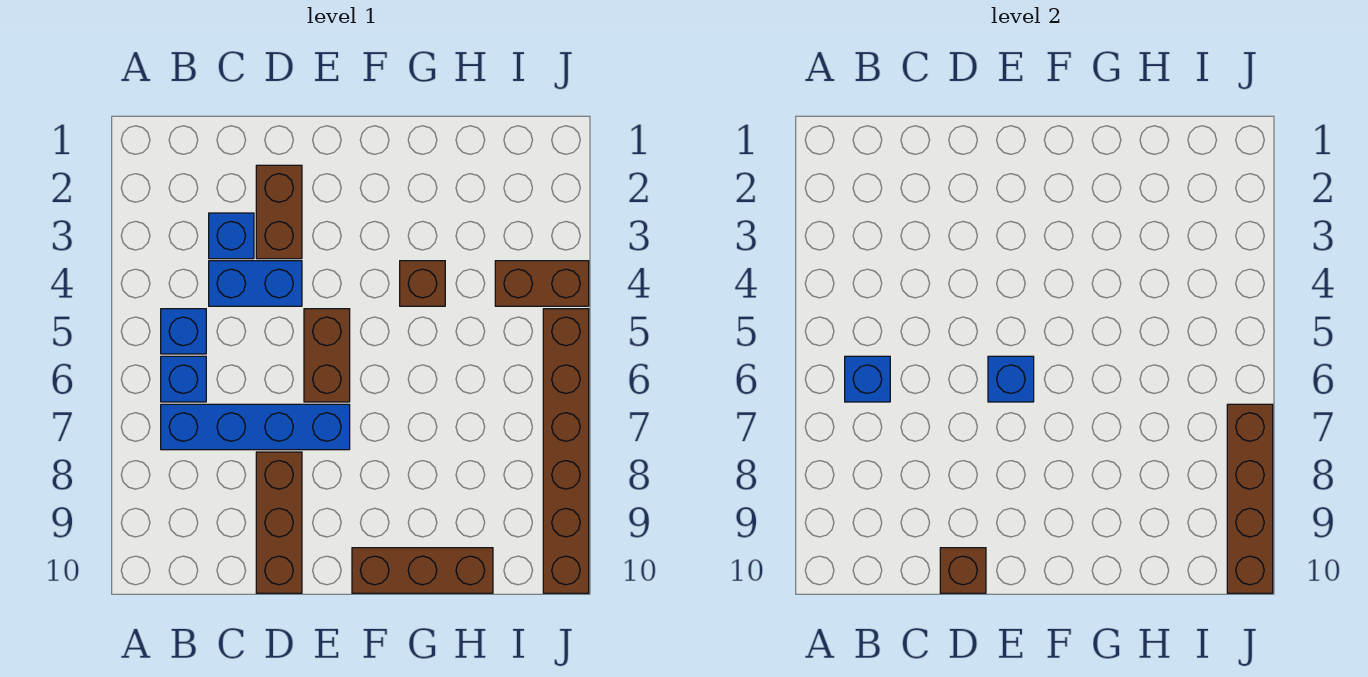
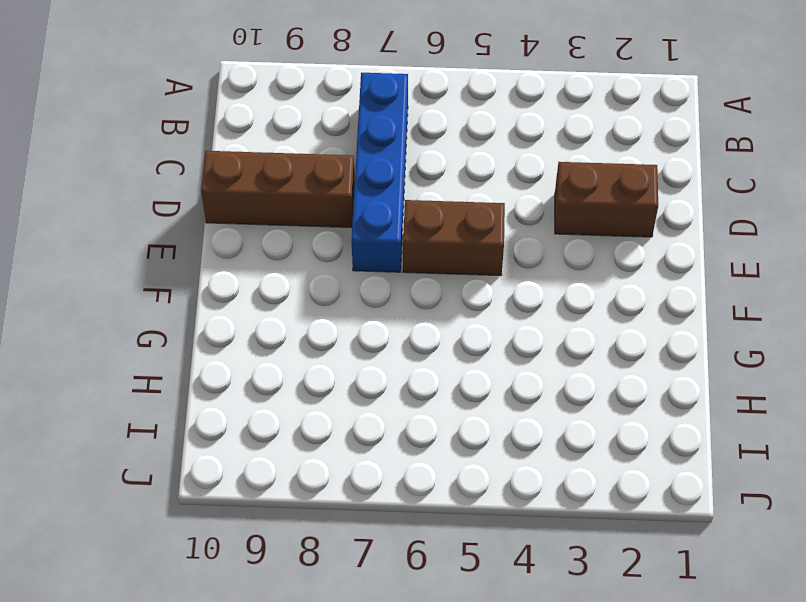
none -> blue brick B5 level 1
none -> blue brick B6 level 1
none -> blue brick C3 level 1

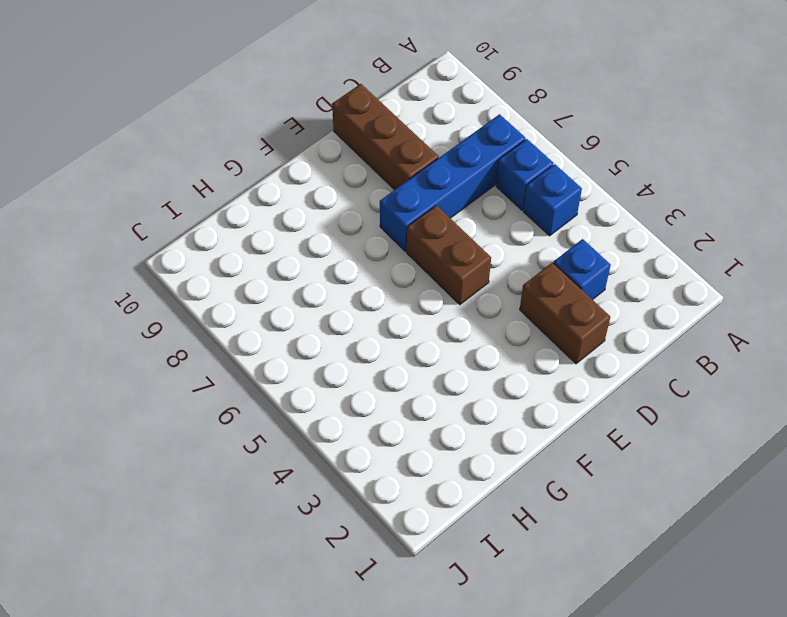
none -> blue brick C4:D4 level 1
none -> brown brick F10:H10 level 1
none -> brown brick G4 level 1

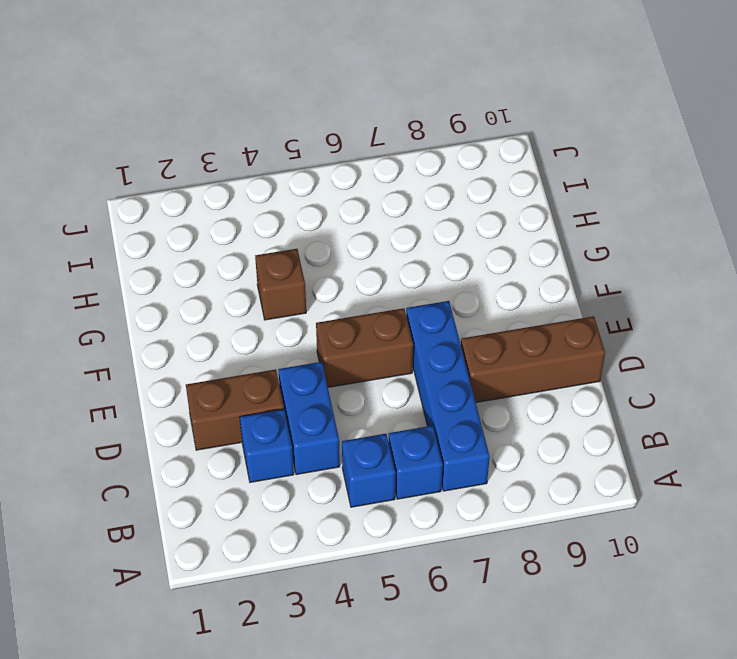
none -> brown brick F10:H10 level 1
none -> brown brick I4:J4 level 1
none -> brown brick J5:J10 level 1

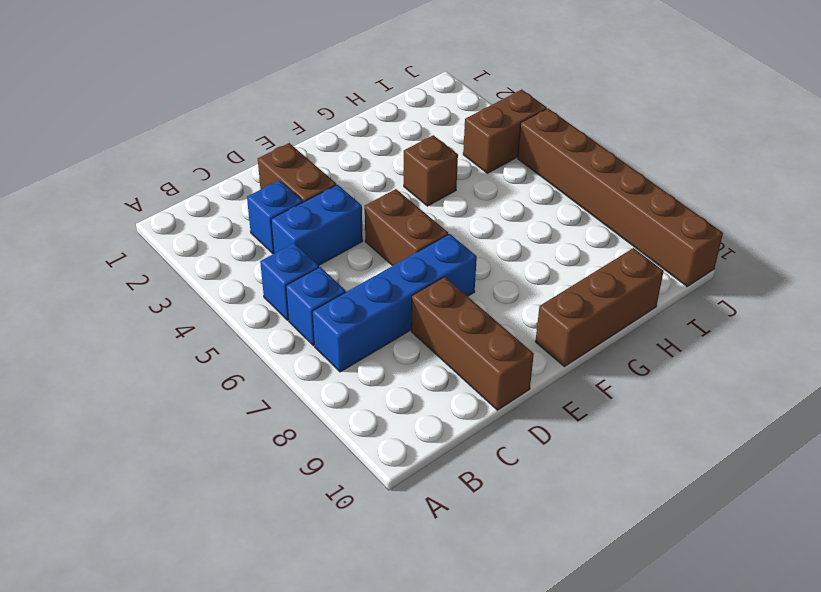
none -> blue brick B6 level 2
none -> brown brick D10 level 2
none -> blue brick E6 level 2

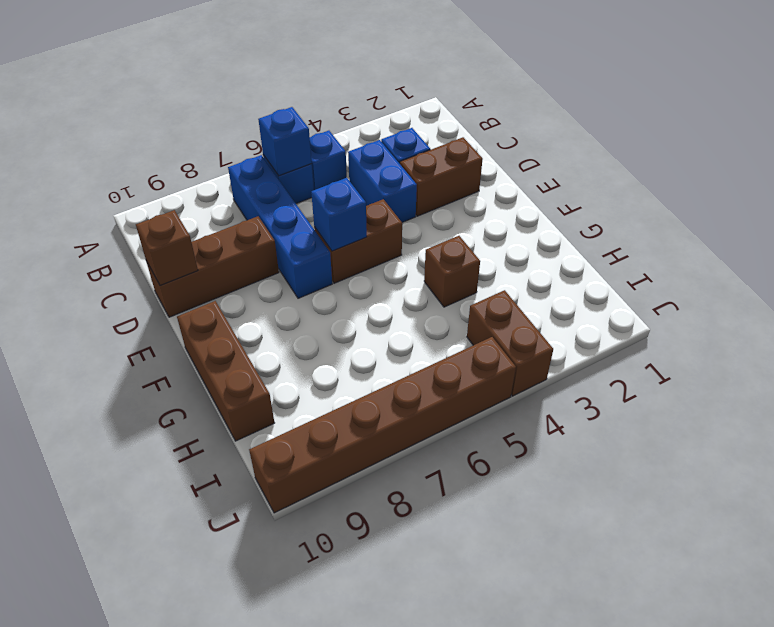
none -> brown brick J7:J10 level 2

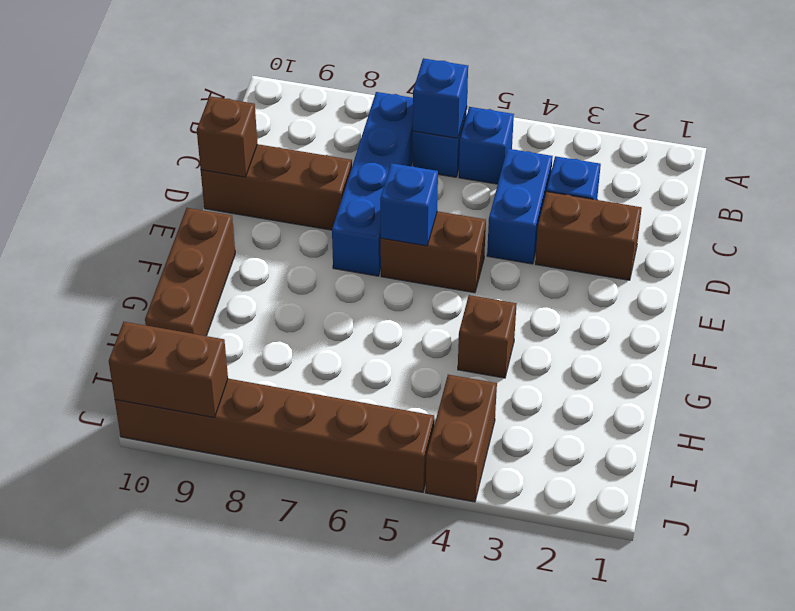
brown brick J9:J10 level 2 -> brown brick J7:J10 level 2

